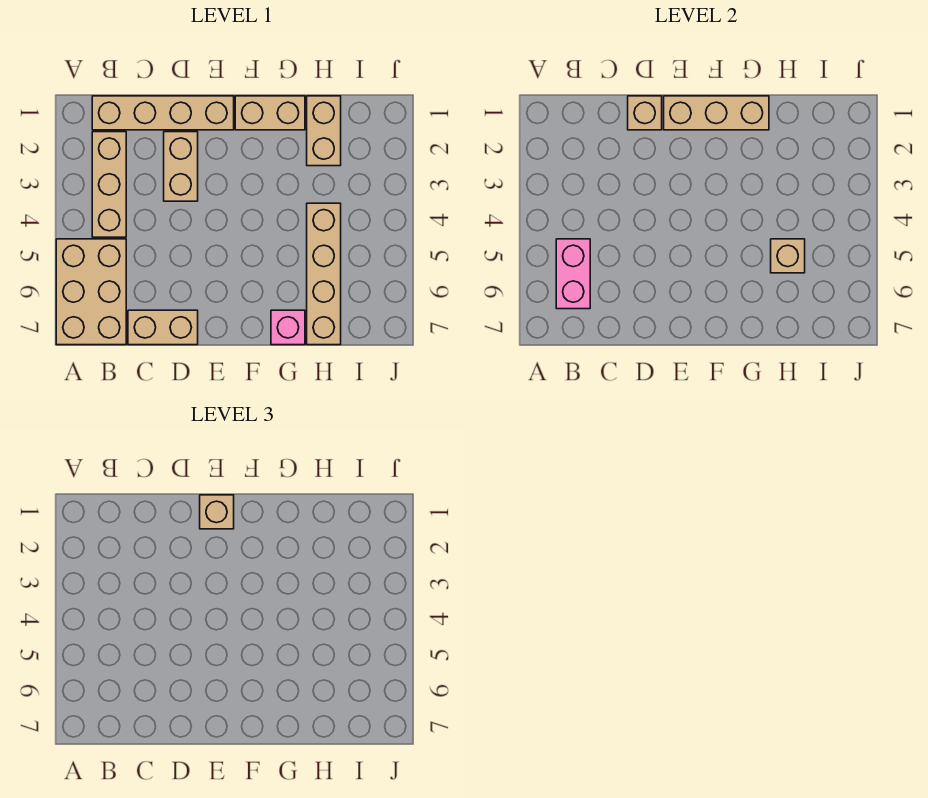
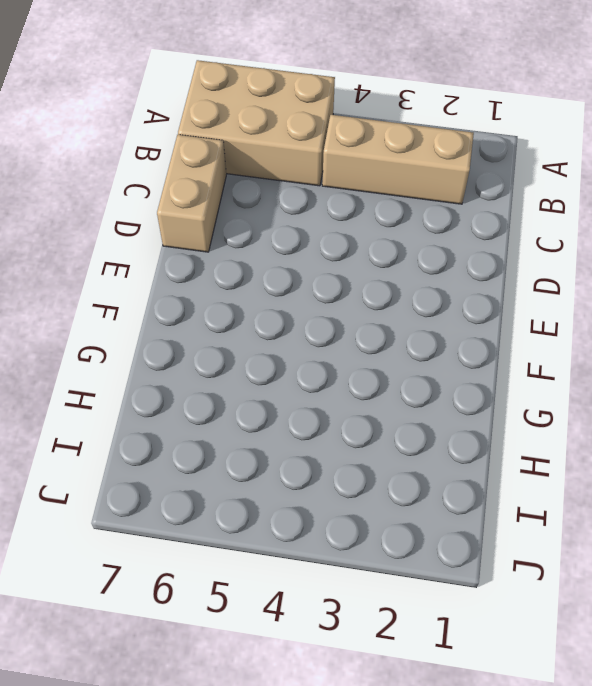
none -> tan brick B1:E1 level 1
none -> tan brick D2:D3 level 1
none -> tan brick F1:G1 level 1

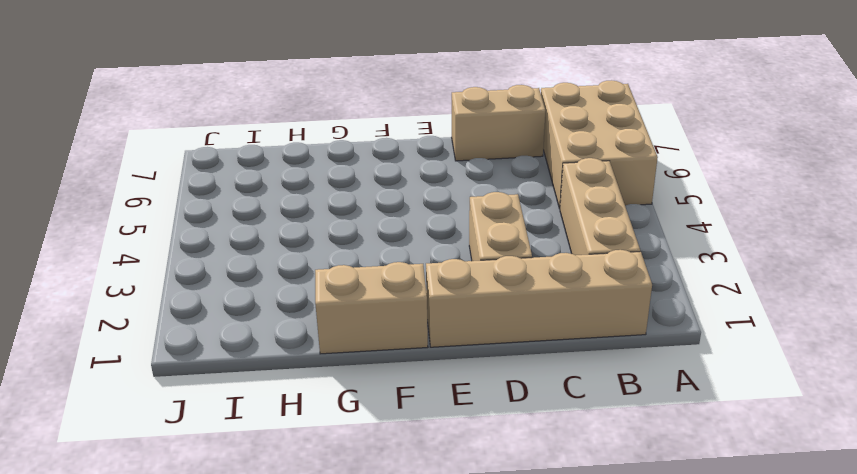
none -> pink brick G7 level 1
none -> tan brick H1:H2 level 1
none -> tan brick H4:H7 level 1

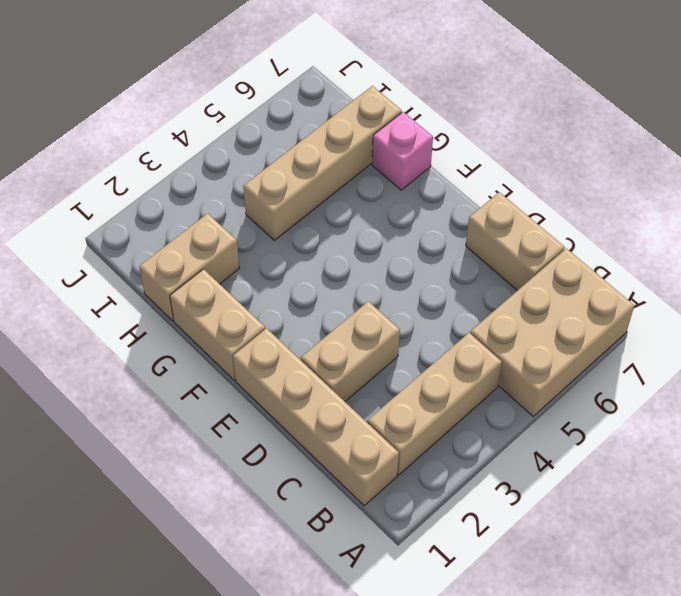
none -> pink brick B5:B6 level 2
none -> tan brick D1 level 2
none -> tan brick E1:G1 level 2

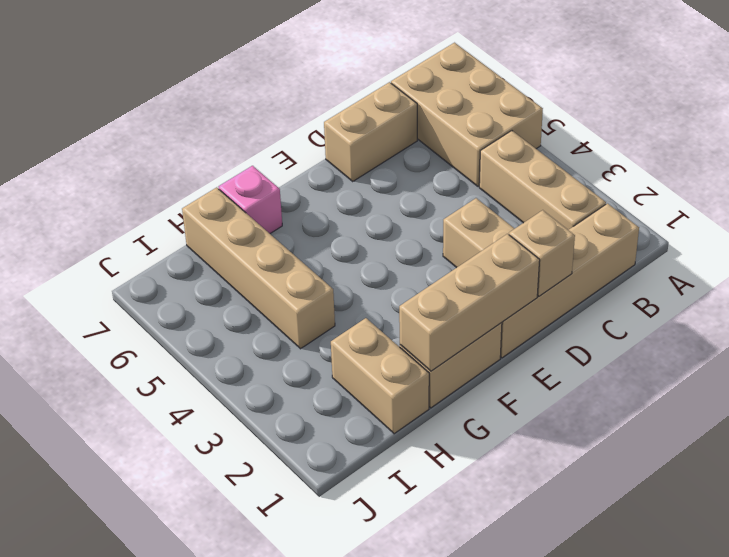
none -> pink brick B5:B6 level 2
none -> tan brick H5 level 2
none -> tan brick E1 level 3

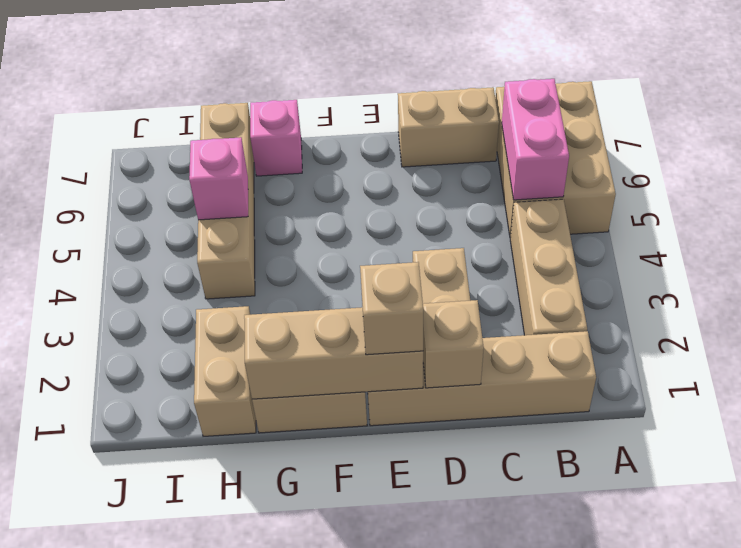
pink brick H5 level 2 -> tan brick H5 level 2

